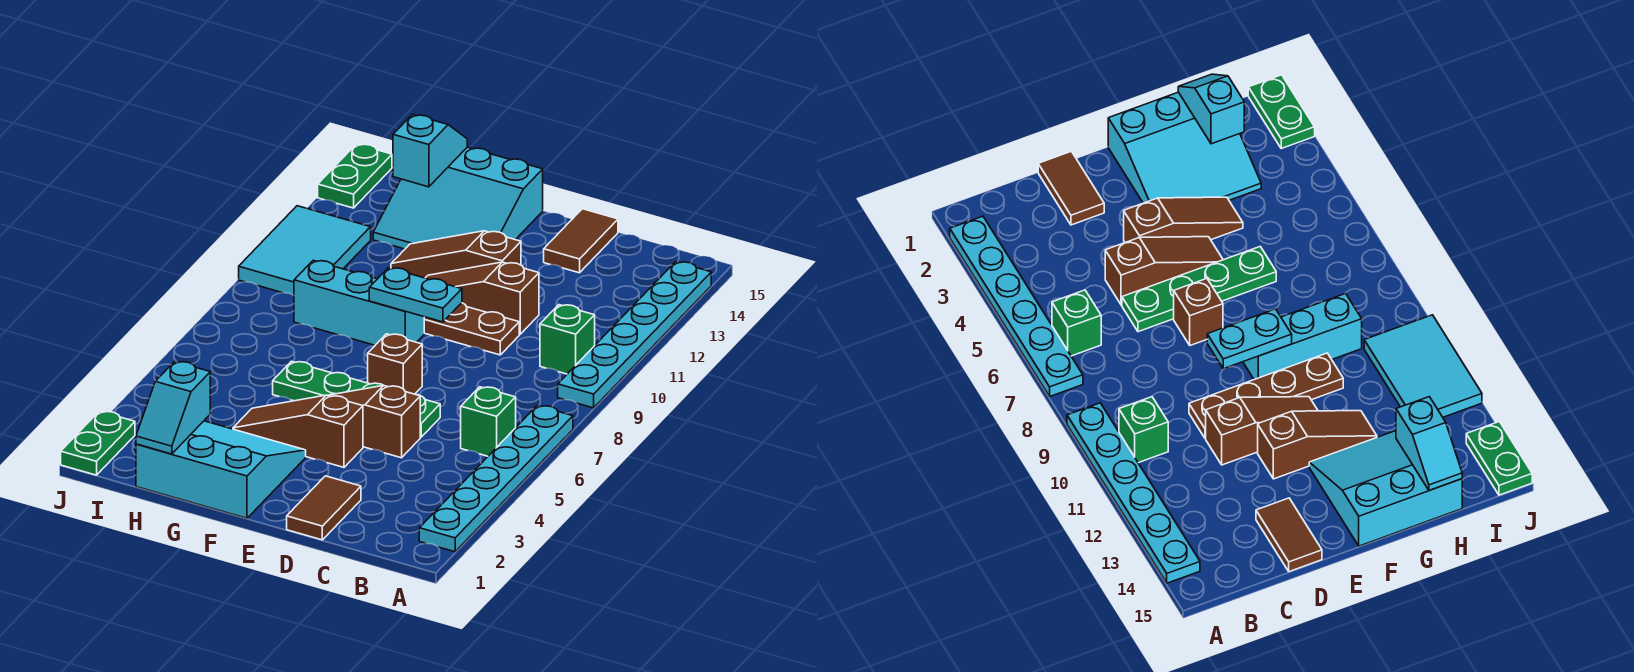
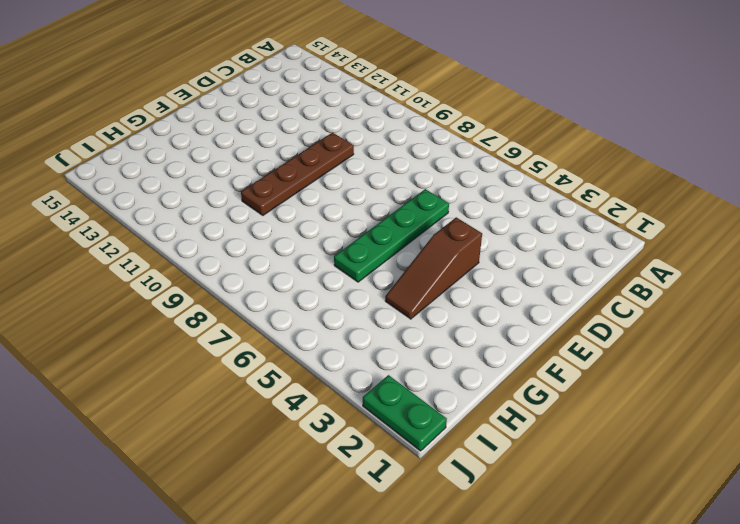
none -> cyan plate A2:A7 level 1
none -> cyan plate A9:A14 level 1
none -> green brick B6 level 1

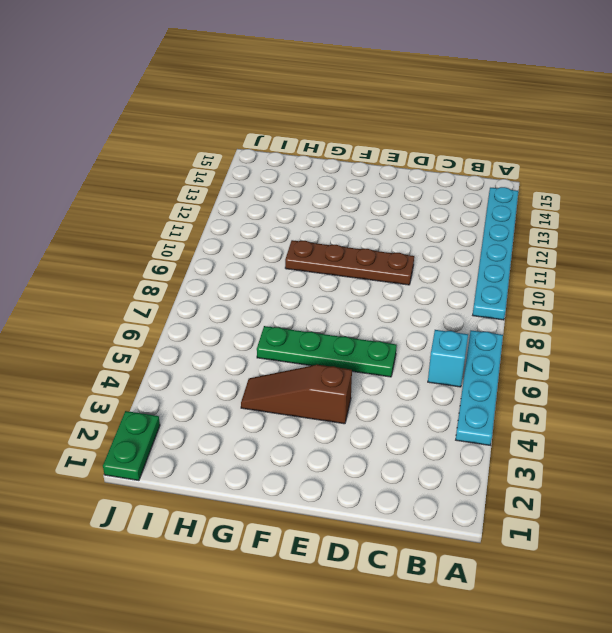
cyan plate A4:A7 level 1 -> cyan plate A2:A7 level 1
cyan brick B6 level 1 -> green brick B6 level 1
none -> green brick B10 level 1
none -> brown tile D1:D2 level 1
none -> brown slope D5:F5 level 1 top D

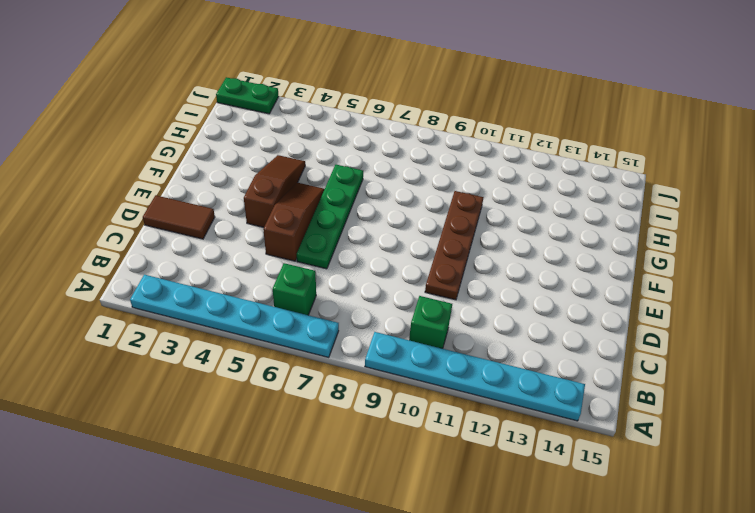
none -> brown slope D11:F11 level 1 top D
none -> brown tile D14:D15 level 1
none -> brown brick E7 level 1

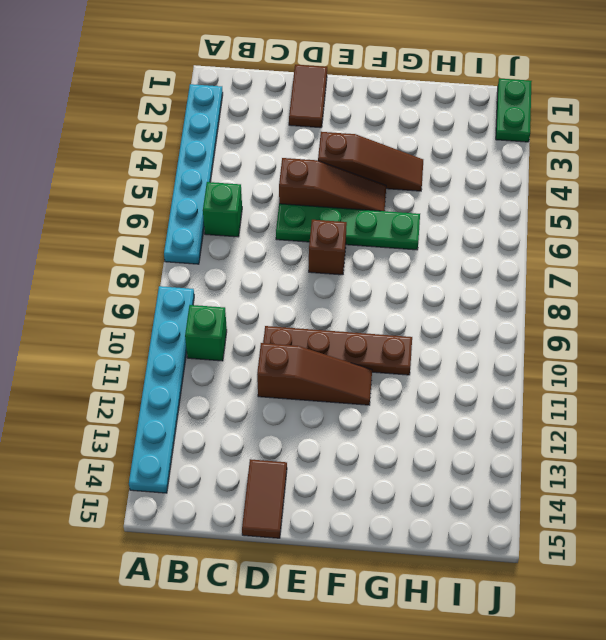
none -> brown slope E12:G12 level 1 top E
none -> cyan slope F1:H3 level 1 top 1
none -> cyan brick F9:H9 level 1

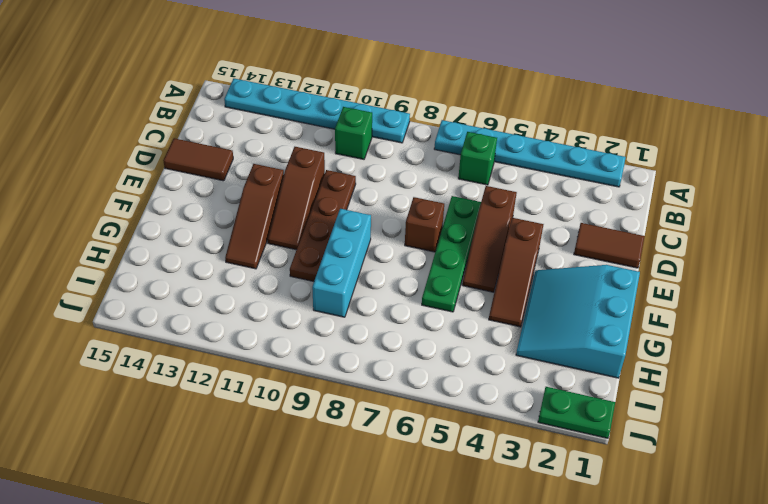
none -> cyan slope F13:H15 level 1 top 15
none -> cyan tile I10:J12 level 1
none -> green plate J14:J15 level 1

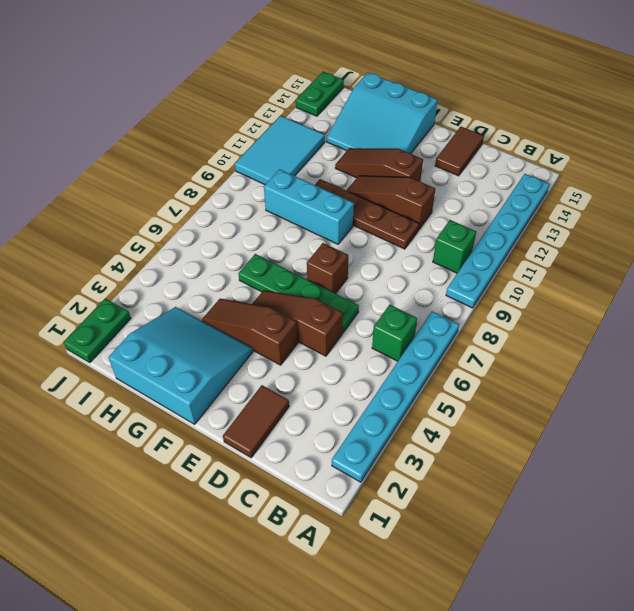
none -> cyan plate E9:F9 level 2
none -> cyan slope H1:H2 level 2 top 2
none -> cyan slope H14:H15 level 2 top 14

